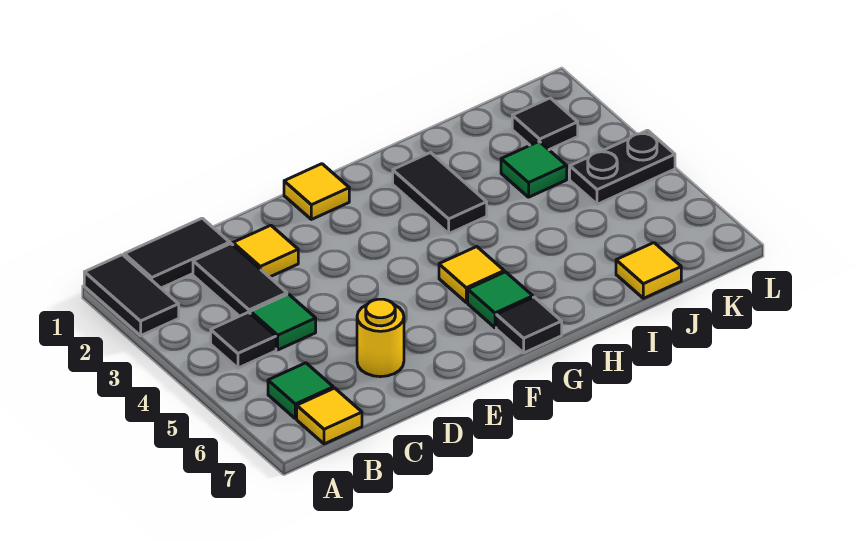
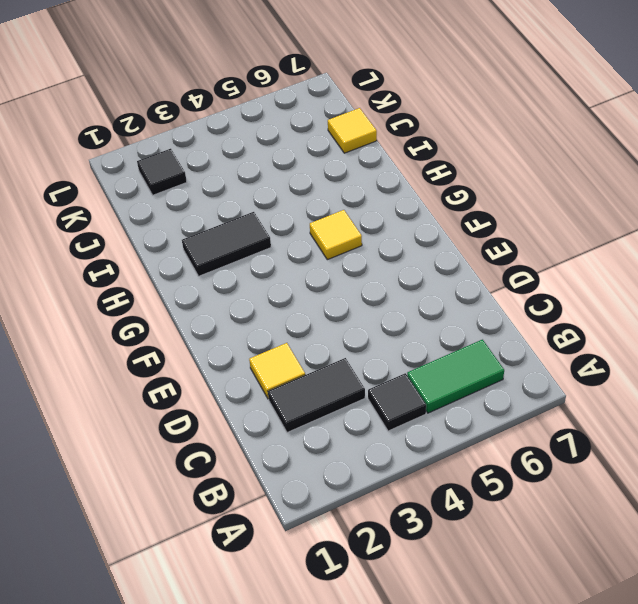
green tile B5:B6 level 1 -> green tile B6 level 1
none -> black tile A1:A2 level 1
none -> black tile B1:C1 level 1
none -> yellow tile B7 level 1

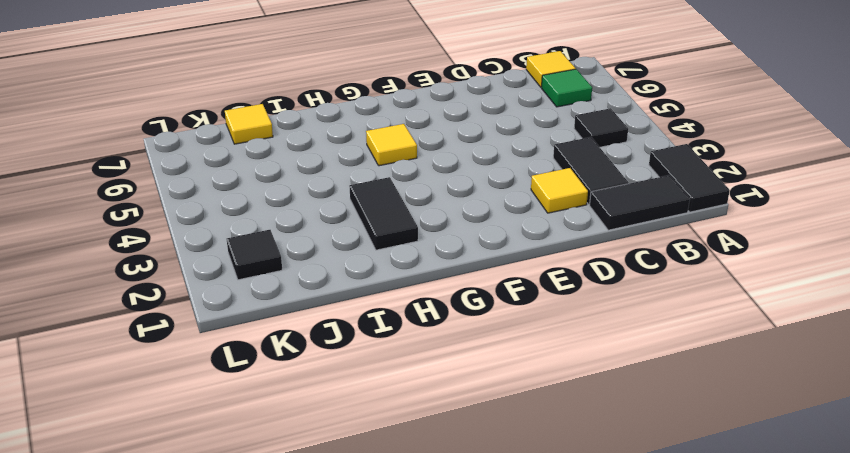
none -> green tile C4 level 1
none -> yellow round brick D6 level 1
none -> yellow tile F1 level 1

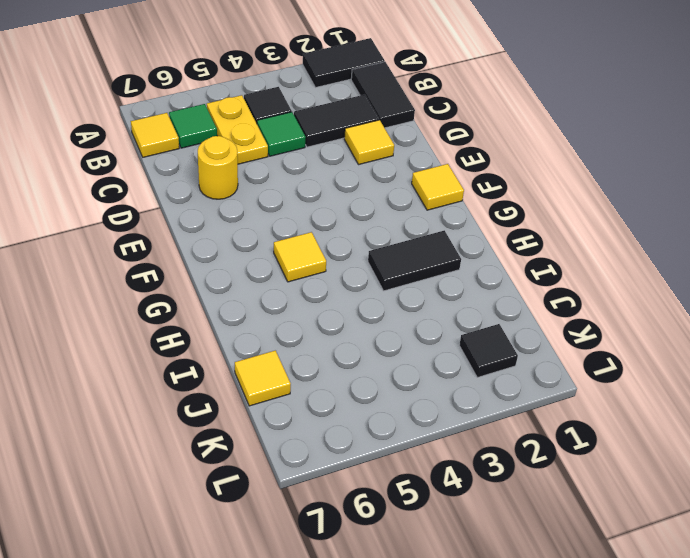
yellow plate B5:C5 level 1 -> none
none -> green tile G6 level 1
none -> black tile G7 level 1
none -> green tile J3 level 1

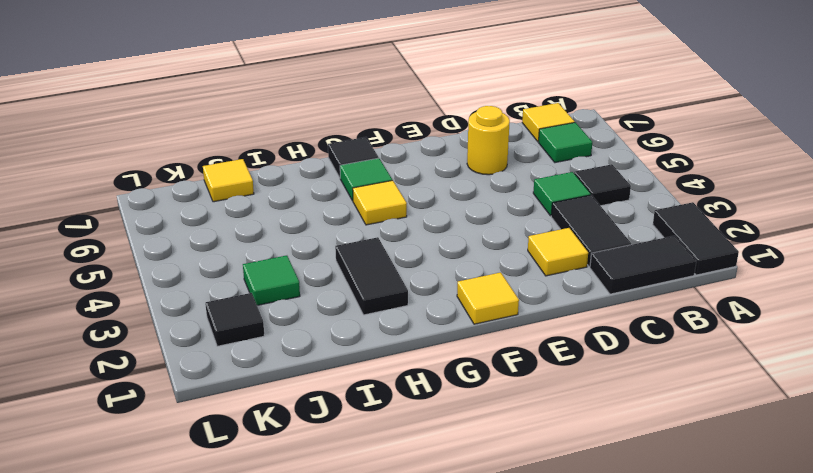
none -> black plate K4:L4 level 1

